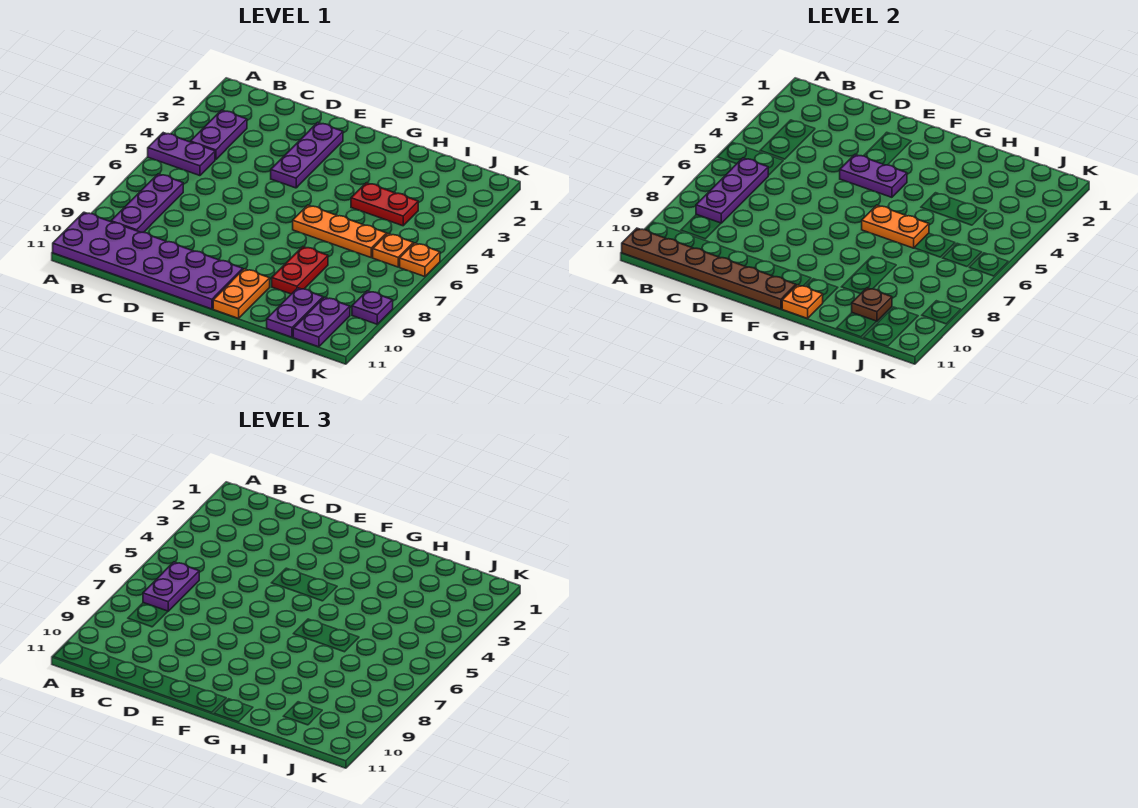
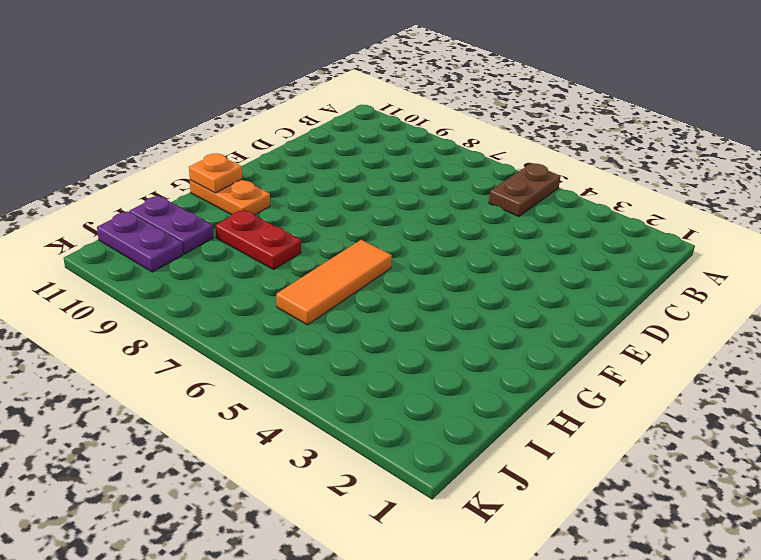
brown plate A5:B5 level 1 -> purple plate A5:B5 level 1
orange tile G6:I6 level 1 -> orange plate G6:I6 level 1
none -> purple plate A10:F11 level 1
none -> purple plate B3:B4 level 1
none -> purple plate B7:B9 level 1

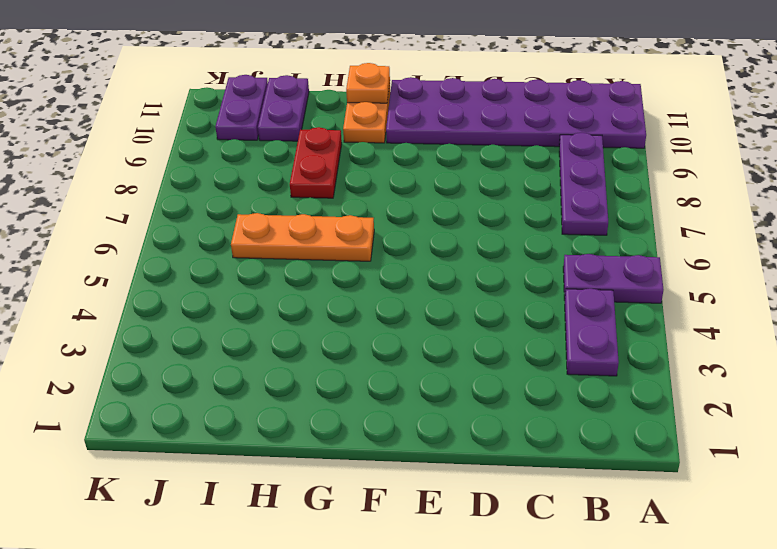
none -> purple plate E2:E4 level 1
none -> red plate H4:I4 level 1
none -> orange plate J6 level 1

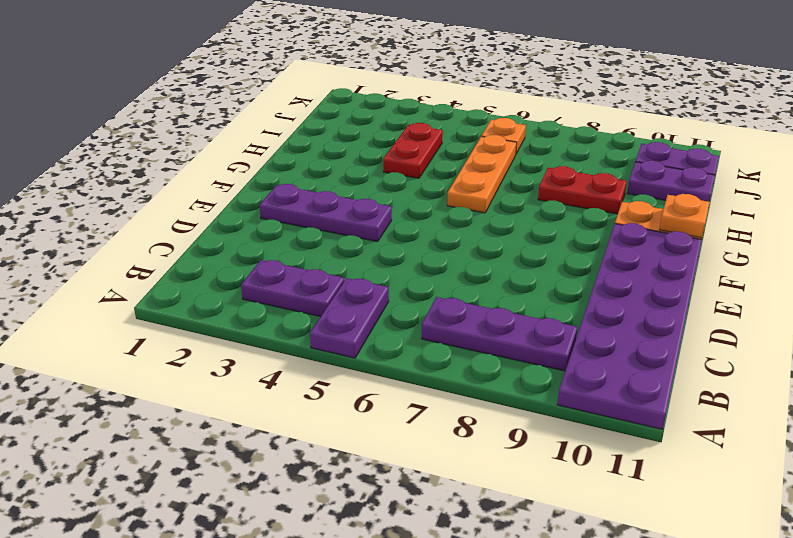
none -> orange plate K6 level 1
none -> purple plate K9 level 1
none -> brown plate A11:F11 level 2

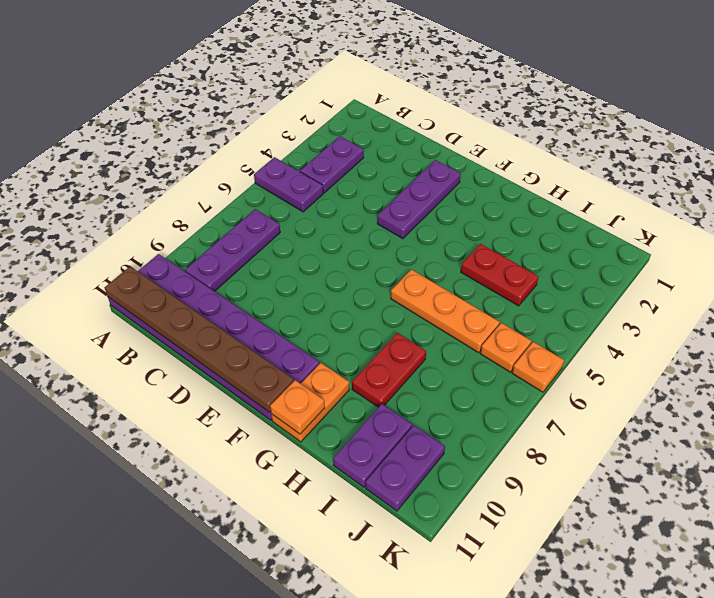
none -> purple plate K9 level 1
none -> purple plate B6:B8 level 2
none -> purple plate E4:F4 level 2

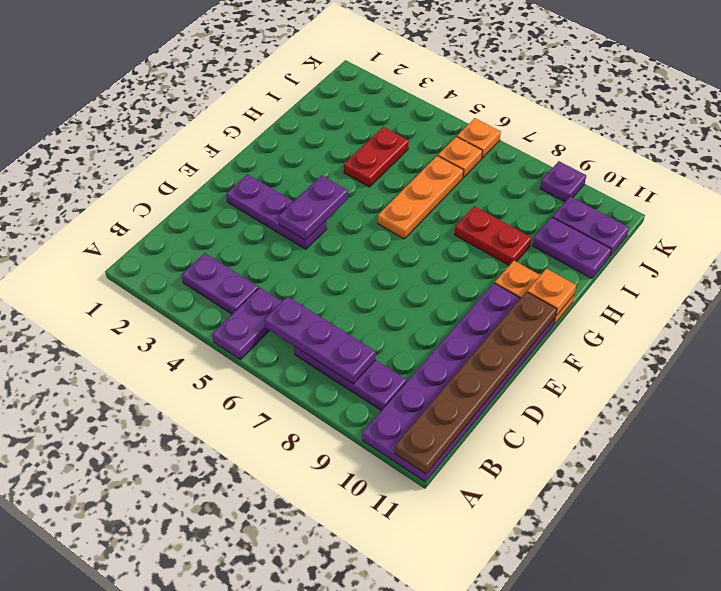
none -> orange plate G6:H6 level 2
none -> brown plate I10 level 2
none -> purple plate B6:B7 level 3

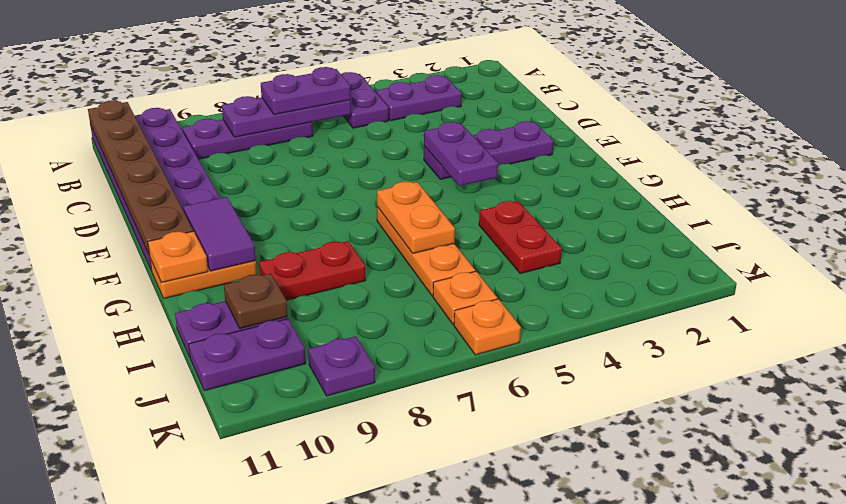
purple tile F10:G10 level 2 -> none

